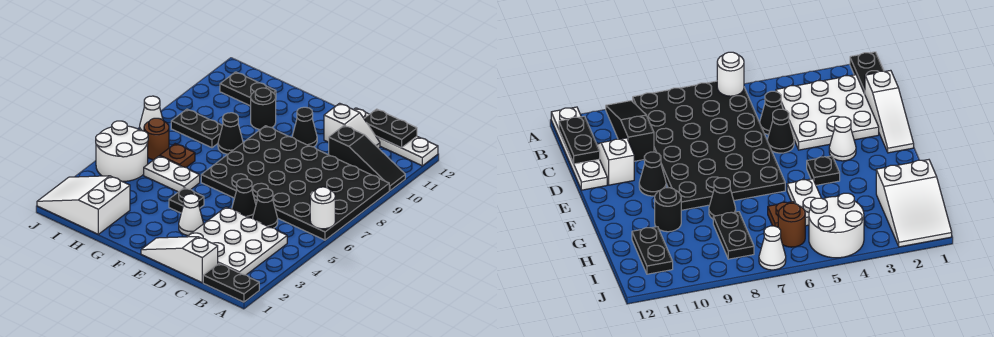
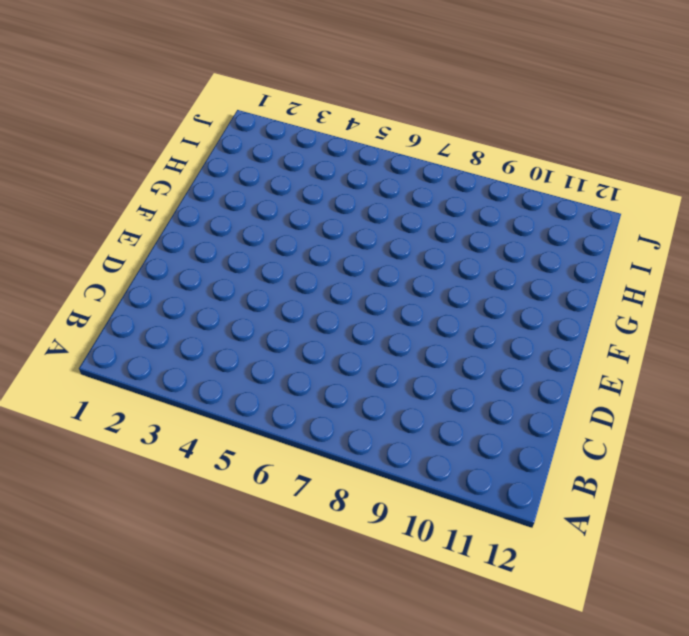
none -> black plate A1:B1 level 1
none -> black plate A6:F9 level 1
none -> black slope A10:C10 level 1 top C

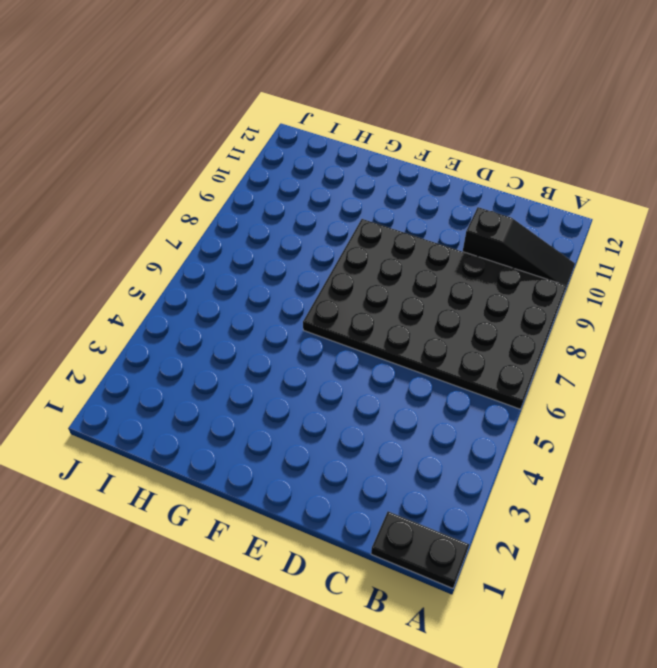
none -> white plate A12:D12 level 1
none -> white plate B2:D4 level 1
none -> white slope C1:E1 level 1 top C

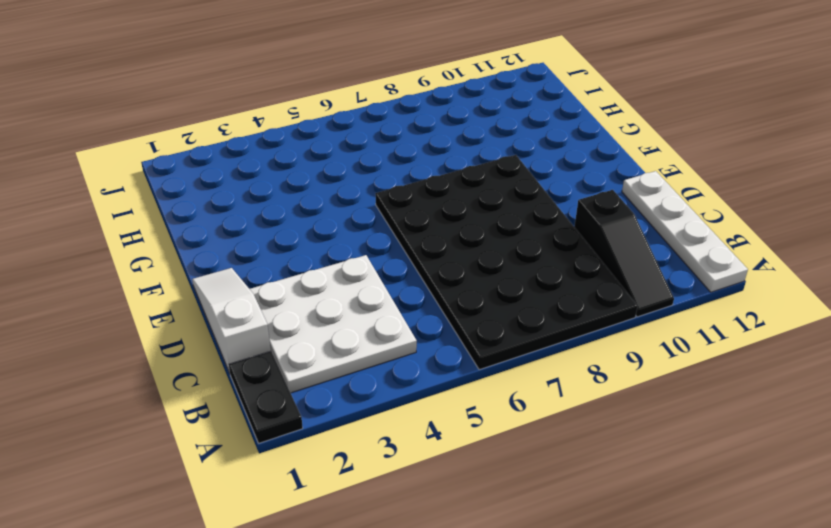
none -> black cone C5 level 1
none -> white slope C11:D11 level 1 top D
none -> black cone D5 level 1

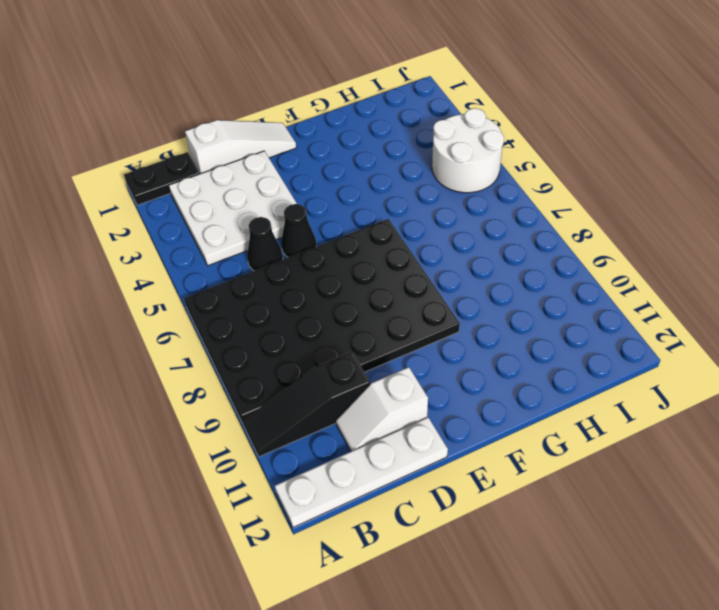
none -> white cone E3 level 1
none -> black cone E10 level 1
none -> black plate F4 level 1

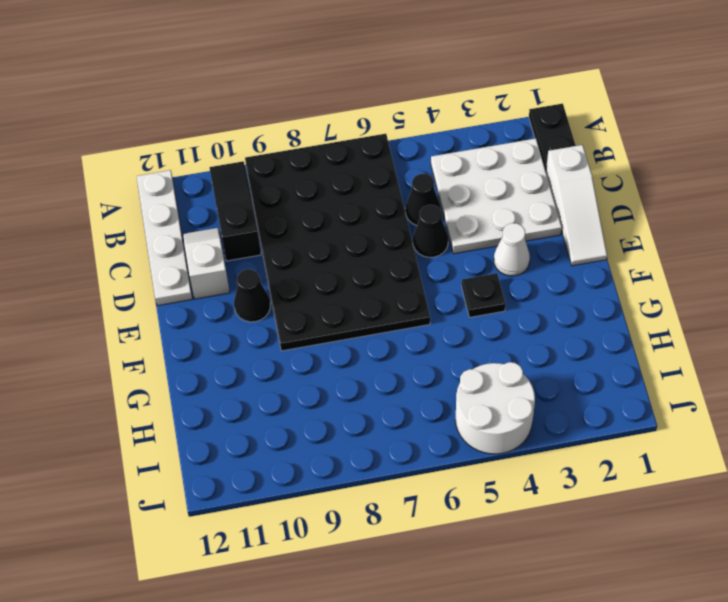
none -> white plate G5:H5 level 1
none -> black cone G8 level 1
none -> black round brick G10 level 1

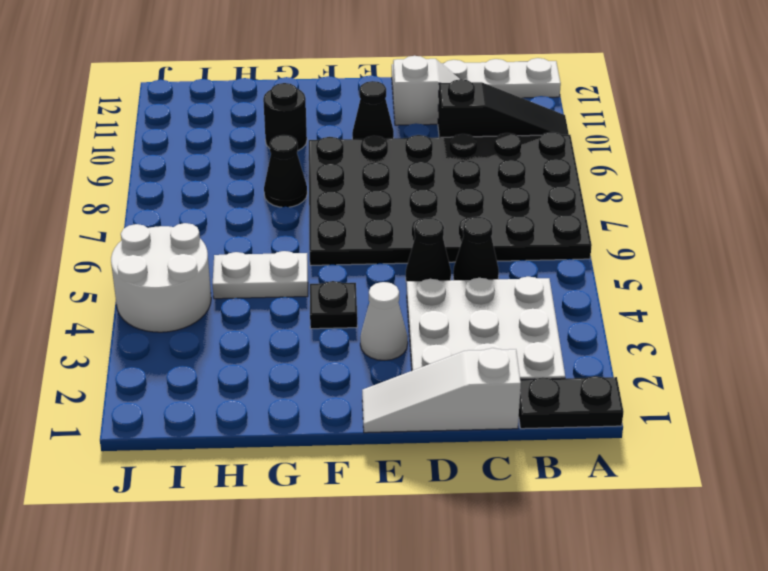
none -> white slope H1:J2 level 1 top H
none -> brown plate H6 level 1
none -> black plate H8:I8 level 1

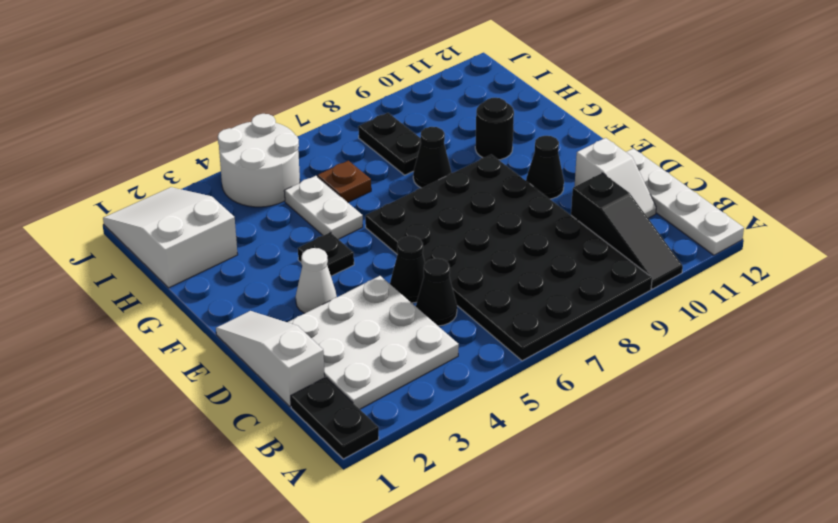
none -> black plate H11:I11 level 1
none -> brown round brick I6 level 1
none -> white cone J7 level 1

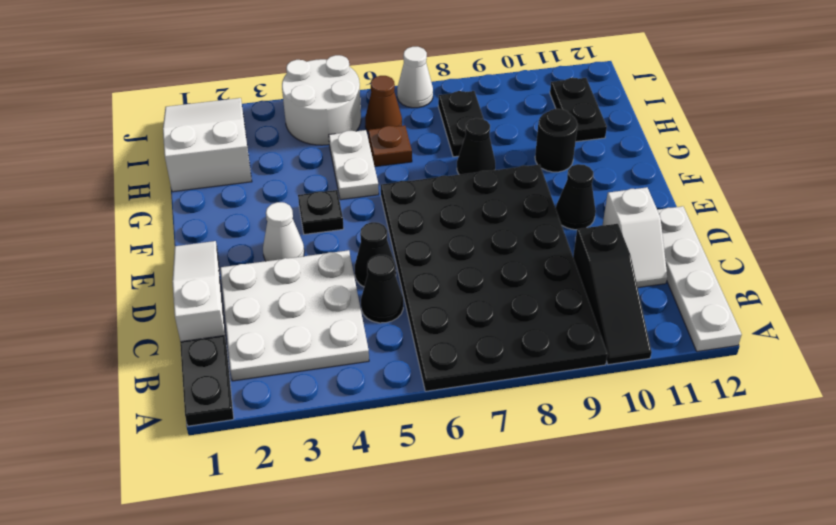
brown cone I6 level 1 -> brown round brick I6 level 1
none -> white round brick A6 level 2
none -> black plate B12:C12 level 2

